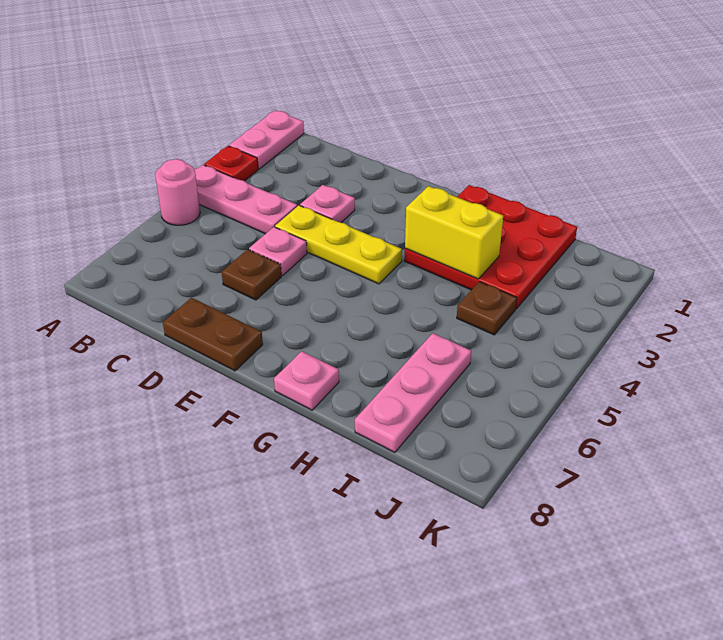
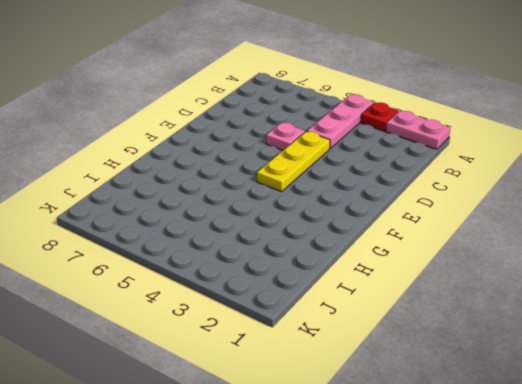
none -> pink round brick A5 level 1
none -> pink plate D3 level 1
none -> brown plate D6 level 1

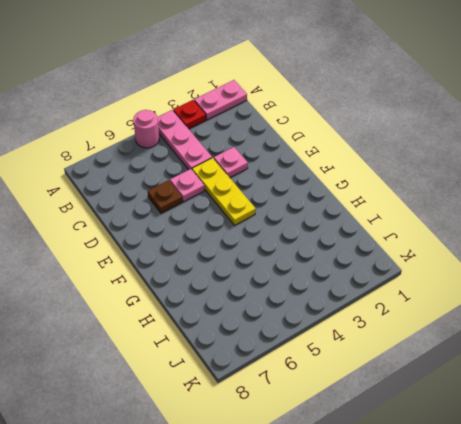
none -> brown plate D8:E8 level 1
none -> red plate G1:I3 level 1
none -> pink plate G8 level 1

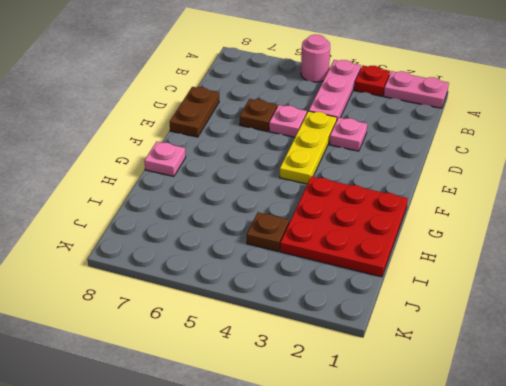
none -> pink plate I6:I8 level 1
none -> yellow brick G3:H3 level 2

